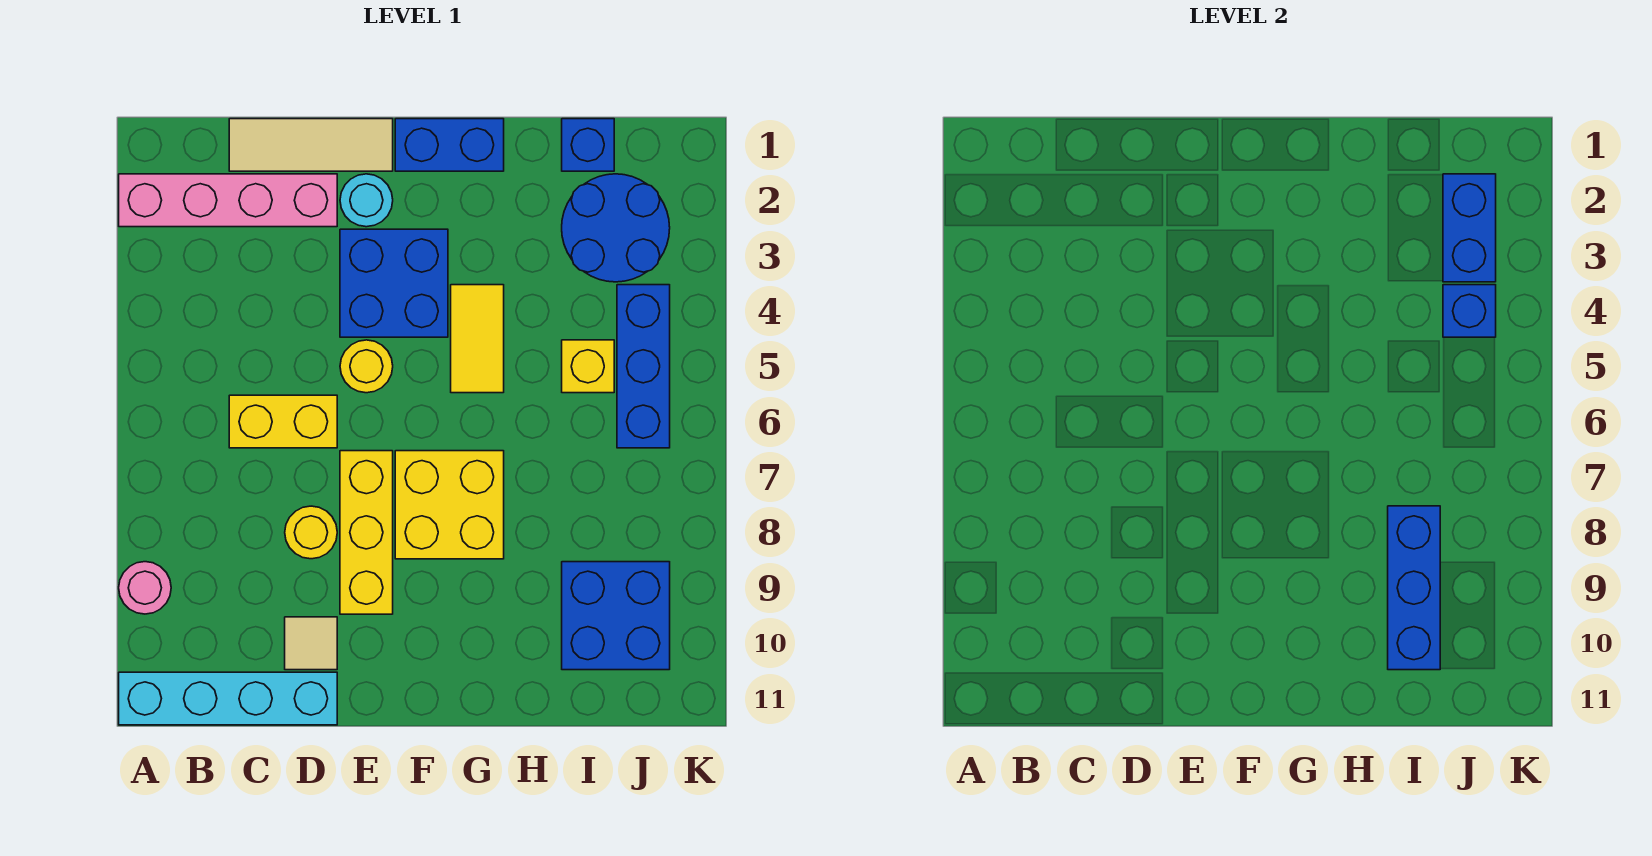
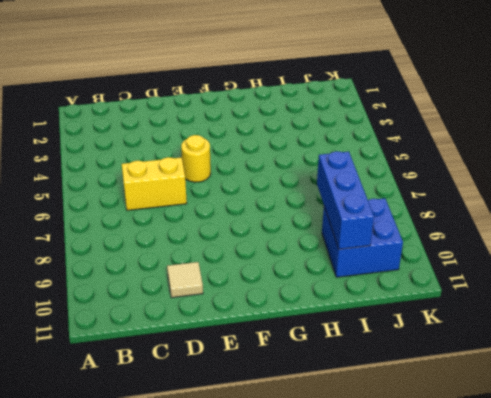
none -> pink brick A2:D2 level 1
none -> pink round brick A9 level 1
none -> cyan brick A11:D11 level 1

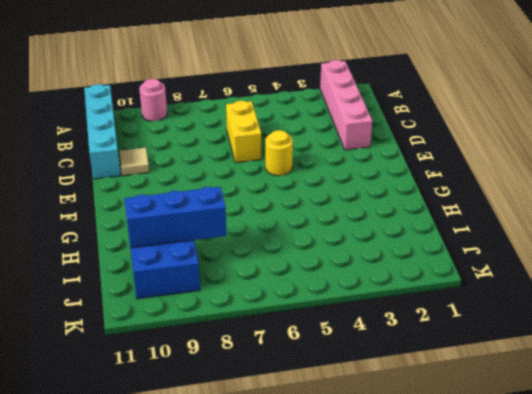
none -> tan tile C1:E1 level 1
none -> yellow round brick D8 level 1
none -> cyan round brick E2 level 1

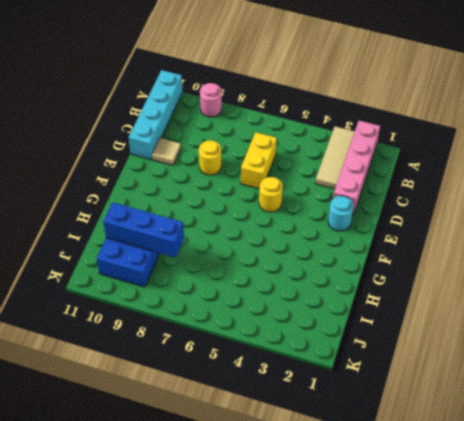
tan tile A3:C3 level 1 -> tan tile C1:E1 level 1
none -> blue brick E3:F4 level 1
none -> yellow brick E7:E9 level 1
none -> blue brick F1:G1 level 1

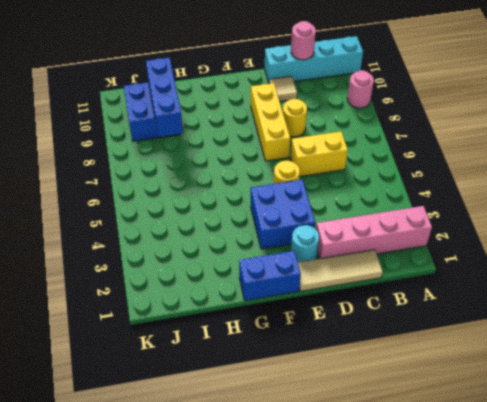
pink round brick C11 level 2 -> none
none -> yellow brick F7:G8 level 1
none -> yellow tile G4:G5 level 1
none -> blue brick I1 level 1

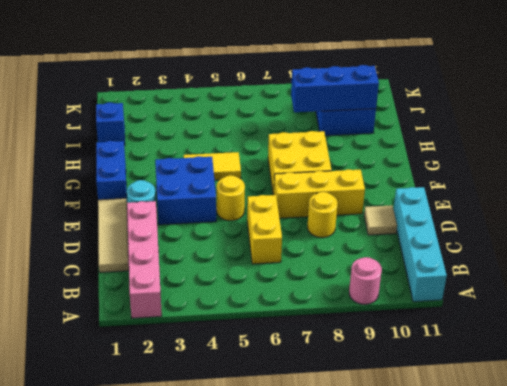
none -> blue round brick I2:J3 level 1
none -> yellow brick I5 level 1
none -> blue brick J4:J6 level 1

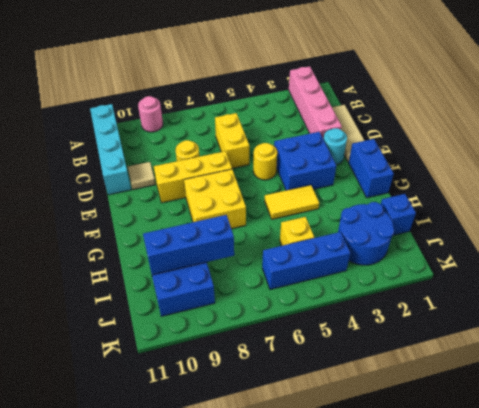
none -> blue brick J2:J3 level 2
none -> blue brick J4 level 2

